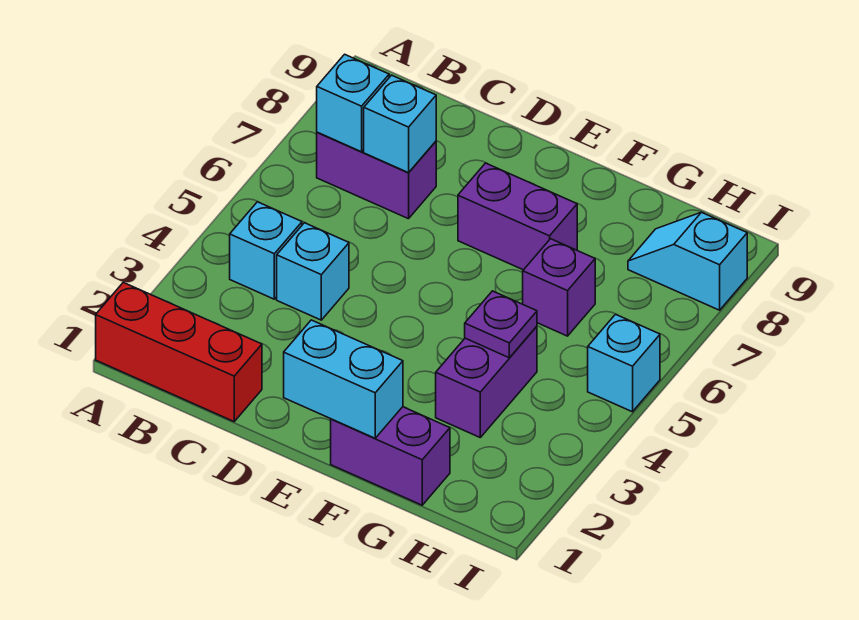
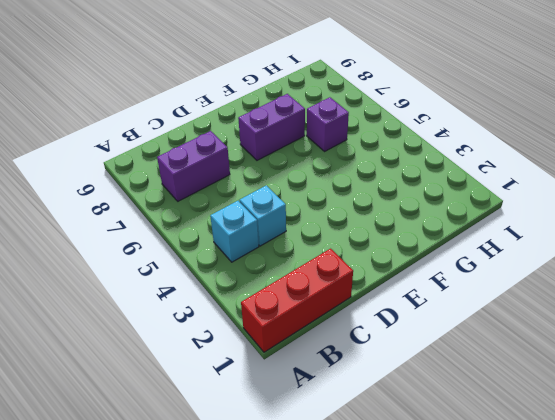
none -> purple brick F1:G1 level 1
none -> purple brick G3:G4 level 1
none -> cyan slope H8:I8 level 1 top I

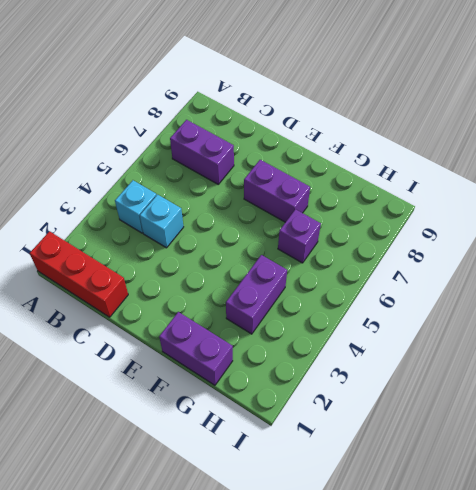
none -> cyan slope H8:I8 level 1 top I
none -> cyan brick I5 level 1
none -> cyan brick B7 level 2

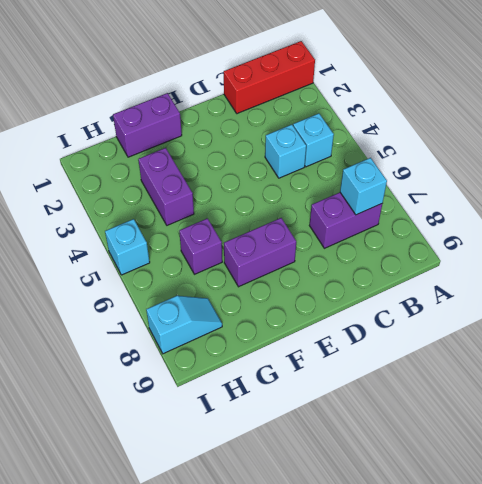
none -> cyan brick C7 level 2
none -> cyan brick E1:F1 level 2
none -> purple plate G4 level 2

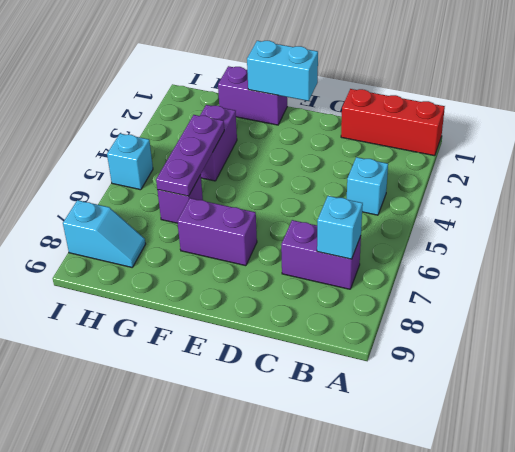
purple plate G4:G6 level 2 -> purple plate G4 level 2
none -> cyan brick C4 level 1
none -> cyan brick C7 level 2

